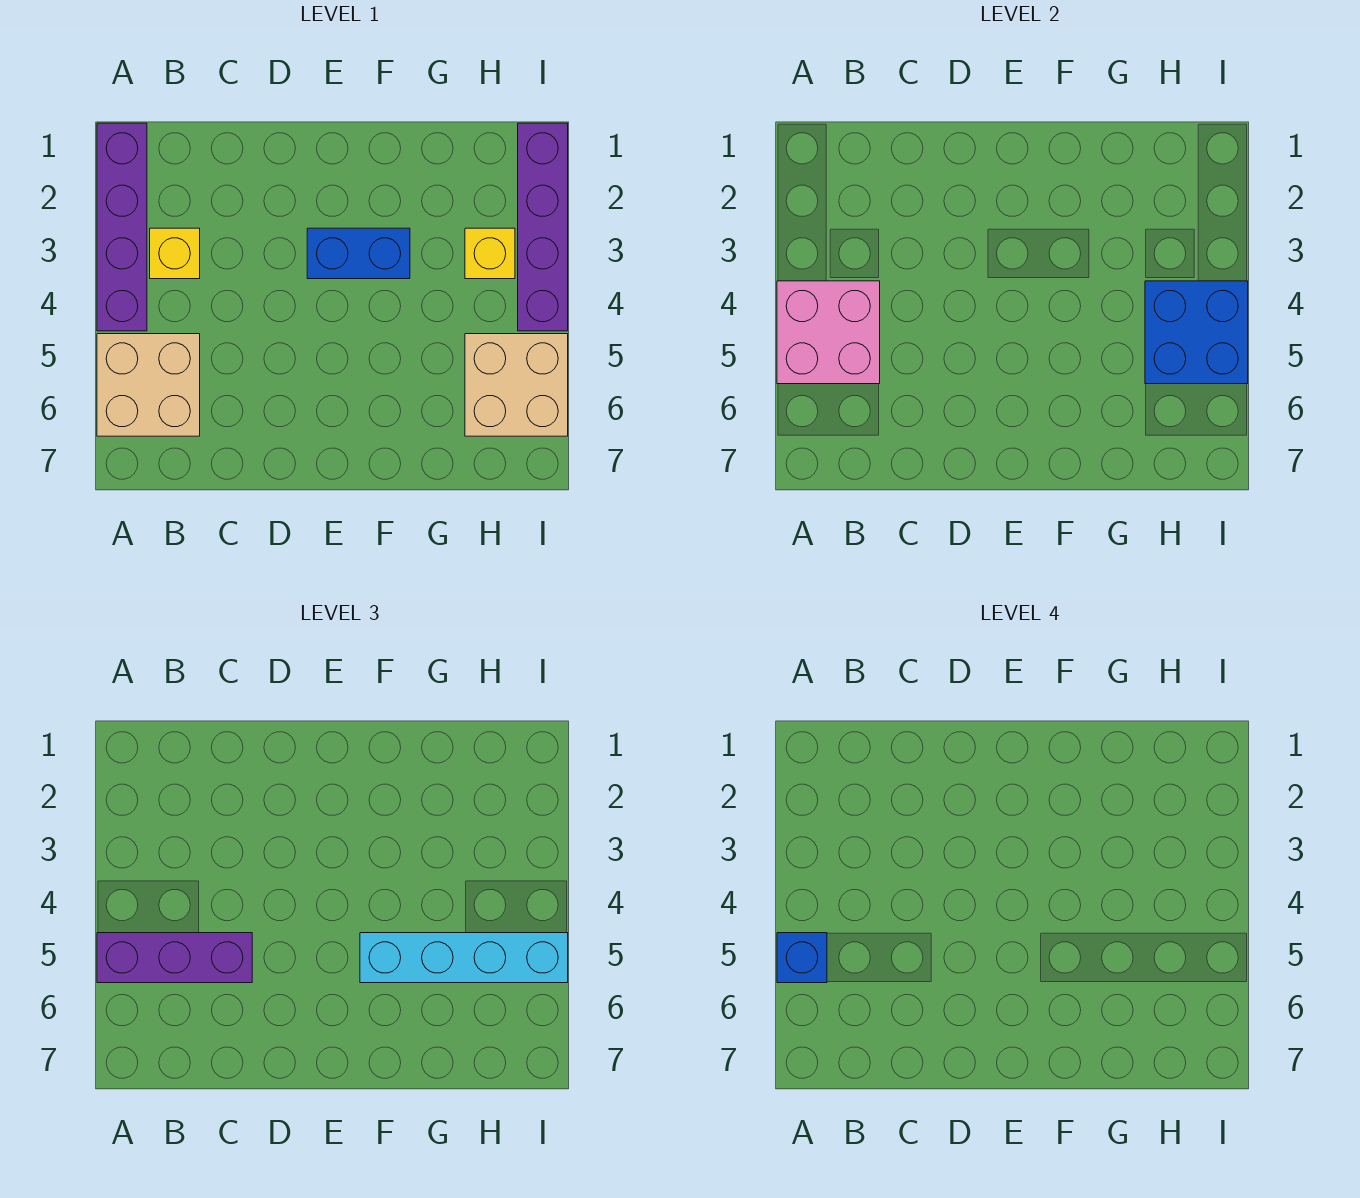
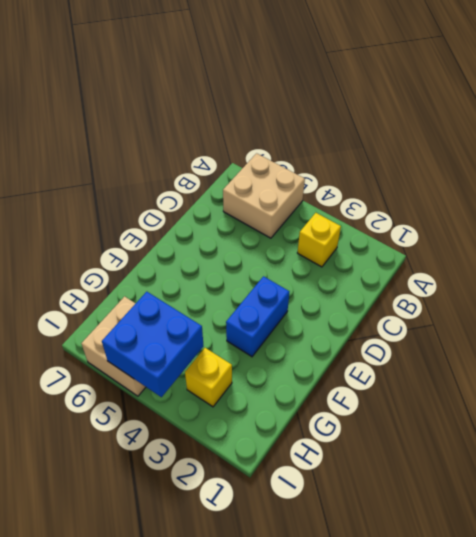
none -> purple brick A1:A4 level 1
none -> purple brick I1:I4 level 1
none -> pink brick A4:B5 level 2

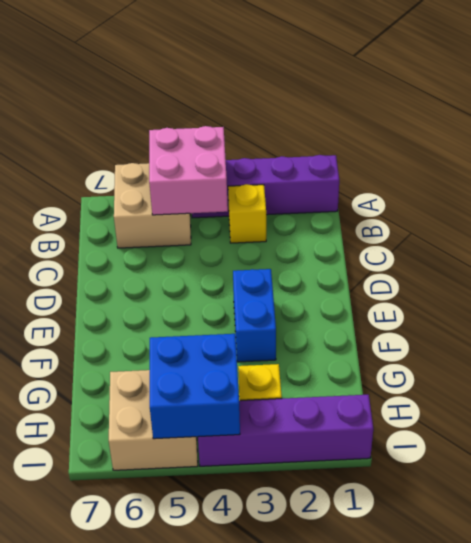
none -> purple brick A5:C5 level 3
none -> cyan brick F5:I5 level 3
none -> blue brick A5 level 4

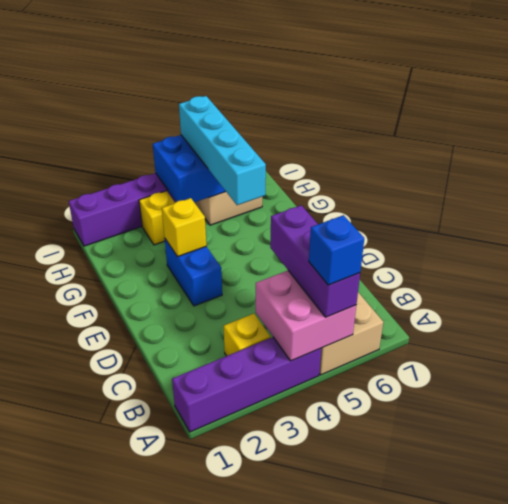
yellow brick F3 level 2 -> none

